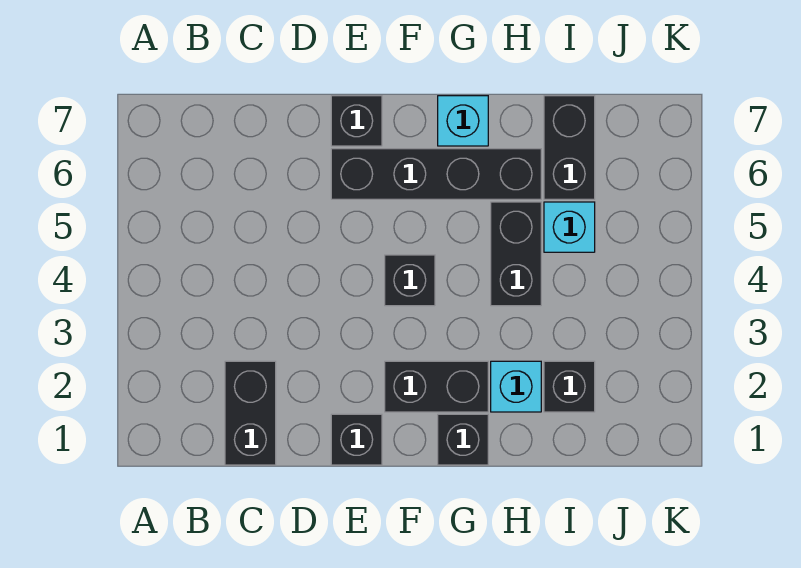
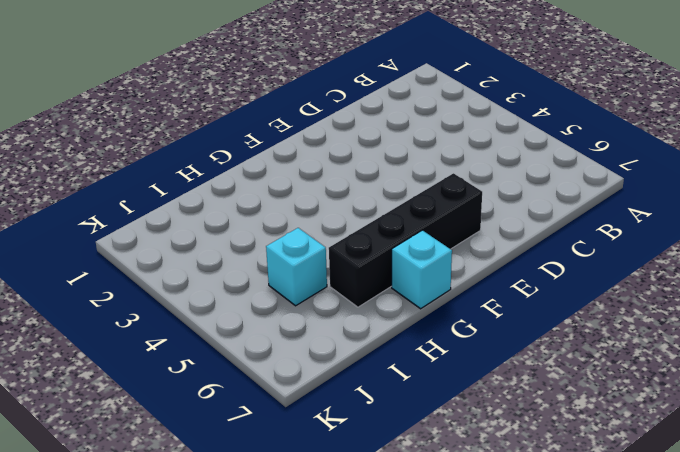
none -> black brick C1:C2 level 1
none -> black brick E1 level 1
none -> black brick E7 level 1

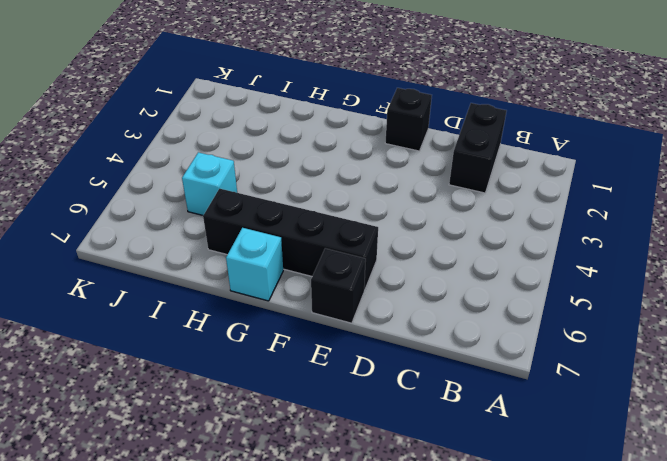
none -> black brick F2:G2 level 1
none -> black brick F4 level 1
none -> black brick G1 level 1

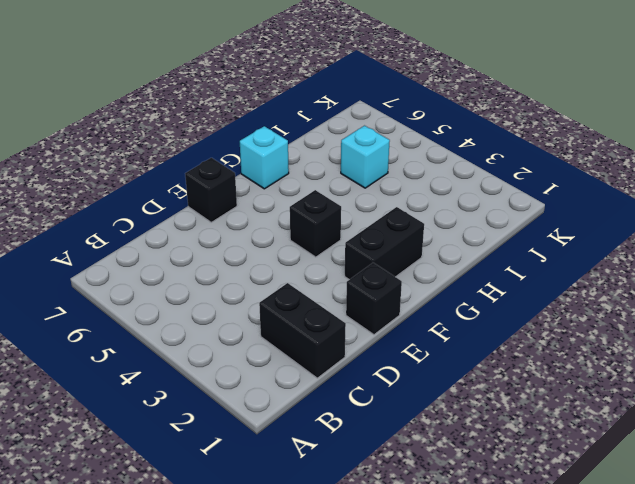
none -> black brick E6:H6 level 1
none -> black brick G1 level 1
none -> cyan brick H2 level 1

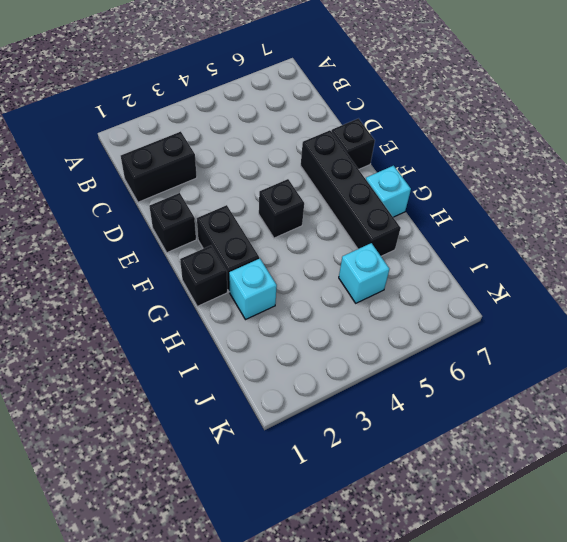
none -> black brick H4:H5 level 1
none -> black brick I2 level 1
none -> black brick I6:I7 level 1

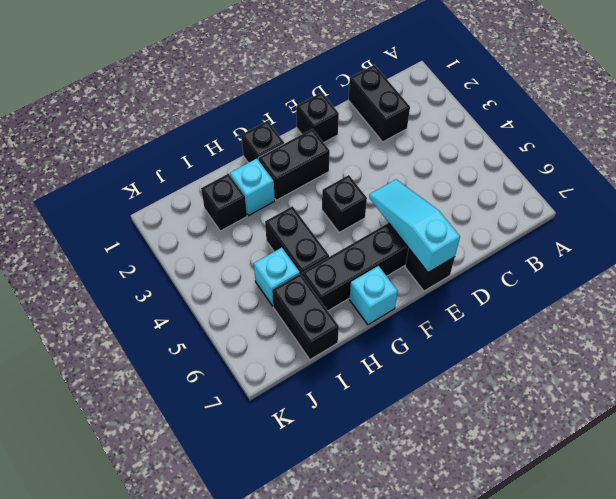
cyan slope E5:E7 level 2 top 7 -> none

